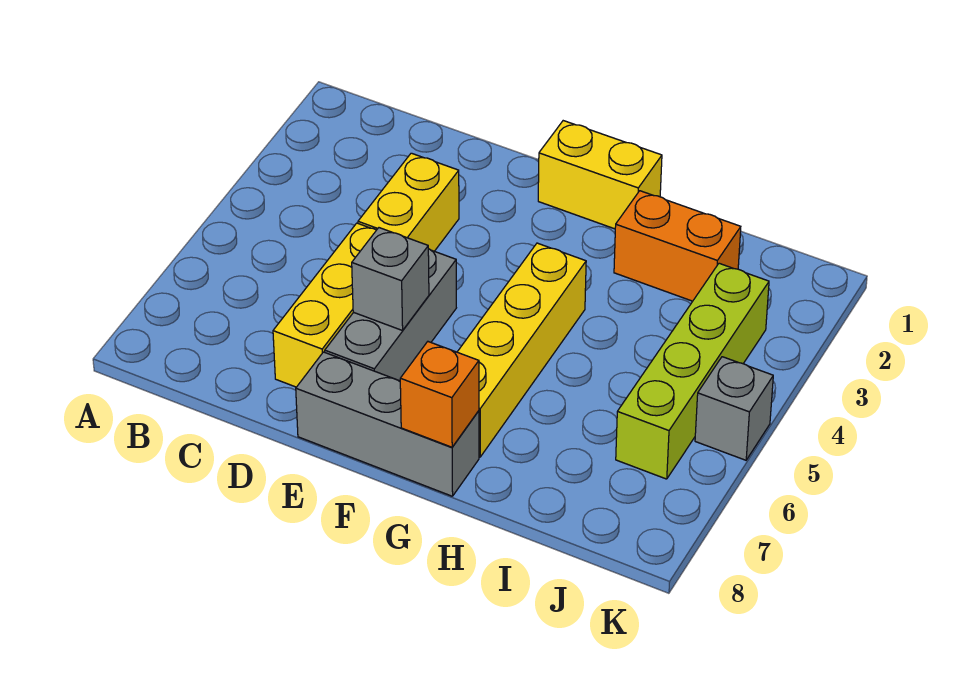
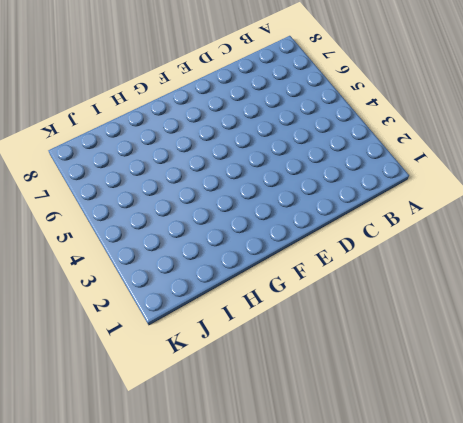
none -> yellow brick D3:D4 level 1
none -> yellow brick D5:D7 level 1

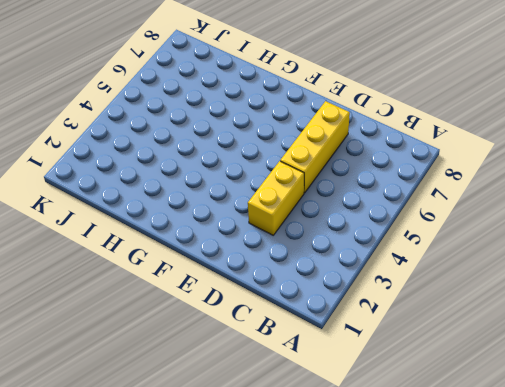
none -> grey brick E5:E7 level 1
none -> grey brick E8:G8 level 1

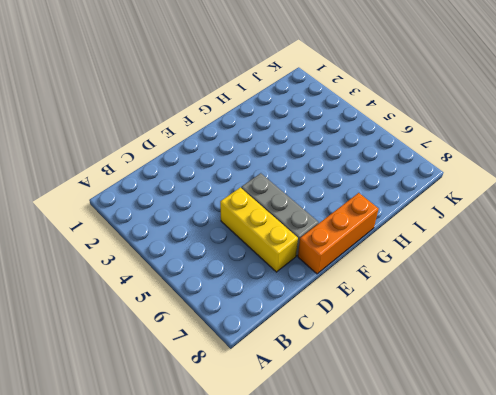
orange brick E8:G8 level 1 -> grey brick E8:G8 level 1
none -> yellow brick D3:D4 level 1
none -> yellow brick F1:G1 level 1

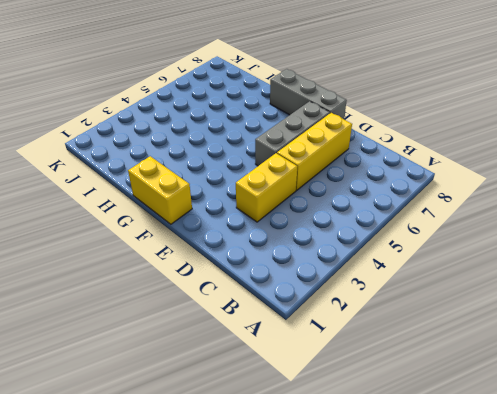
none -> yellow brick G4:G7 level 1
none -> orange brick H2:I2 level 1

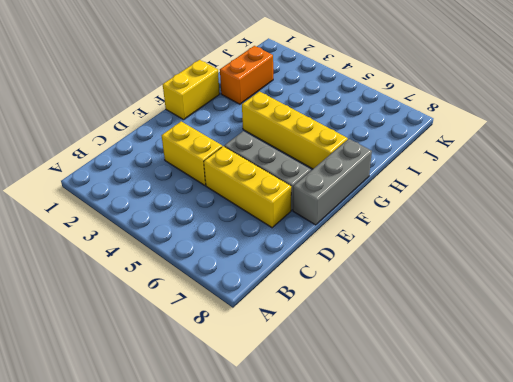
none -> lime brick J3:J6 level 1
none -> grey brick K5 level 1

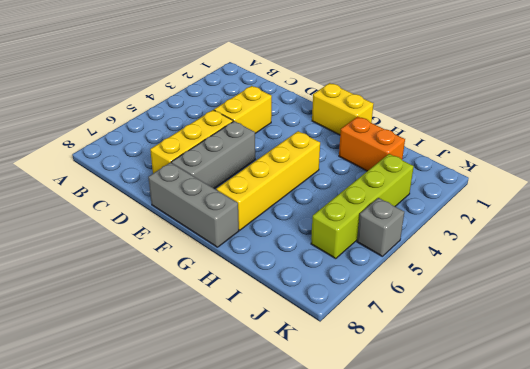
none -> grey brick E6 level 2
none -> orange brick G8 level 2

